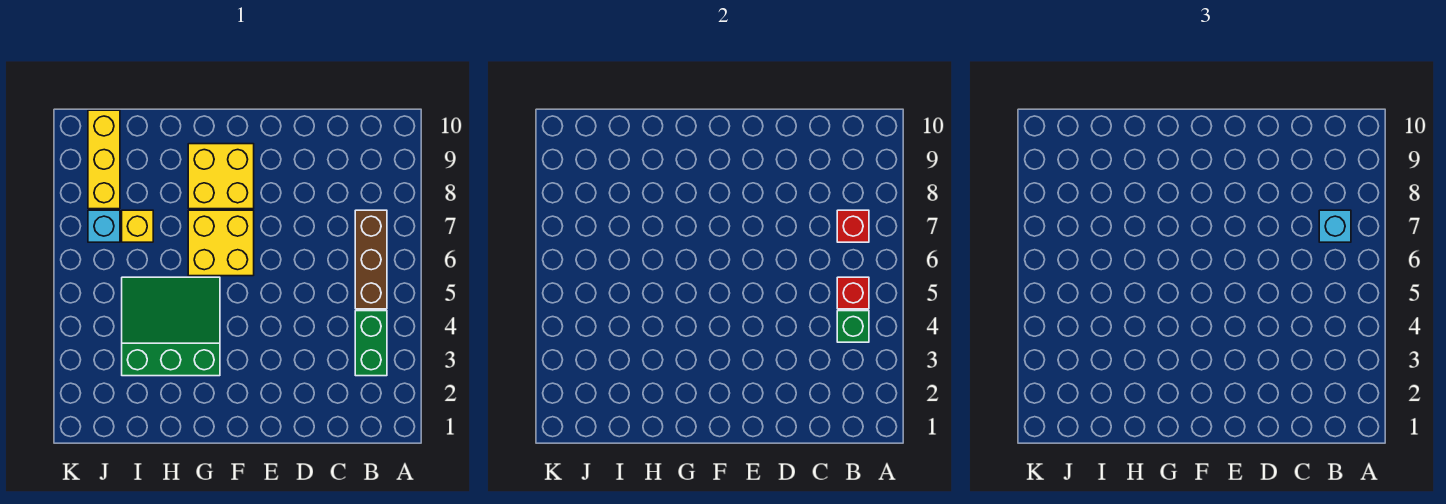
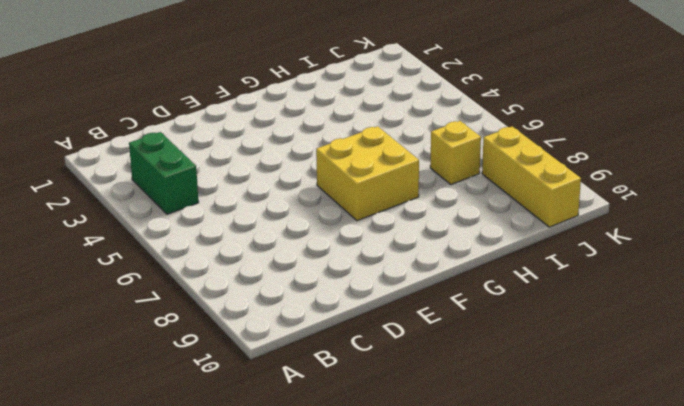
none -> brown brick B5:B7 level 1
none -> yellow brick F8:G9 level 1
none -> green slope G3:I5 level 1 top 3

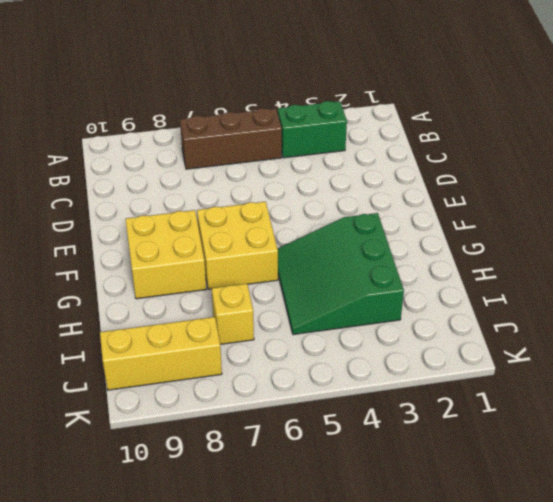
none -> cyan brick J7 level 1
none -> green brick B4 level 2
none -> red brick B5 level 2

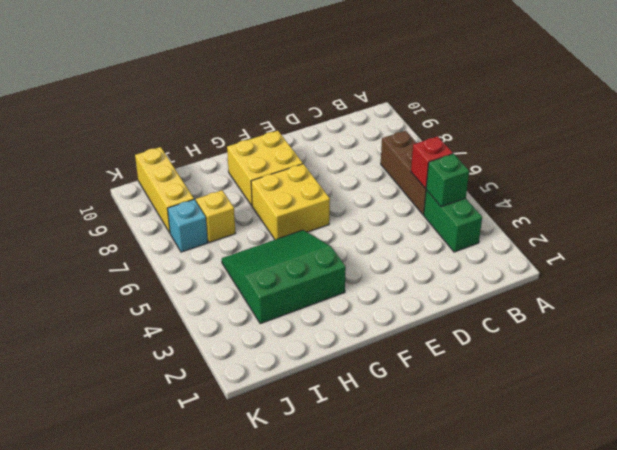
none -> red brick B7 level 2
none -> cyan brick B7 level 3

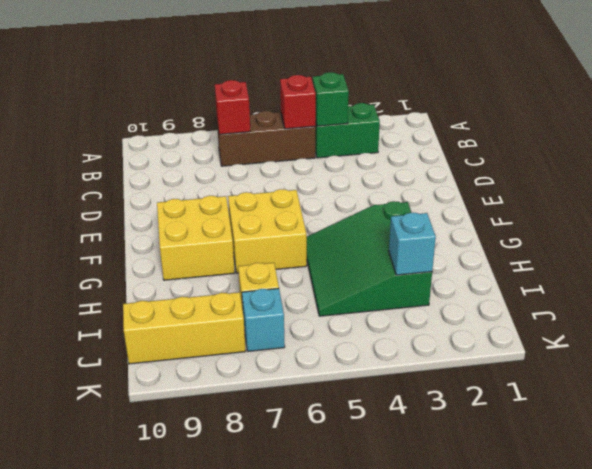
cyan brick I3 level 2 -> cyan brick B7 level 3

